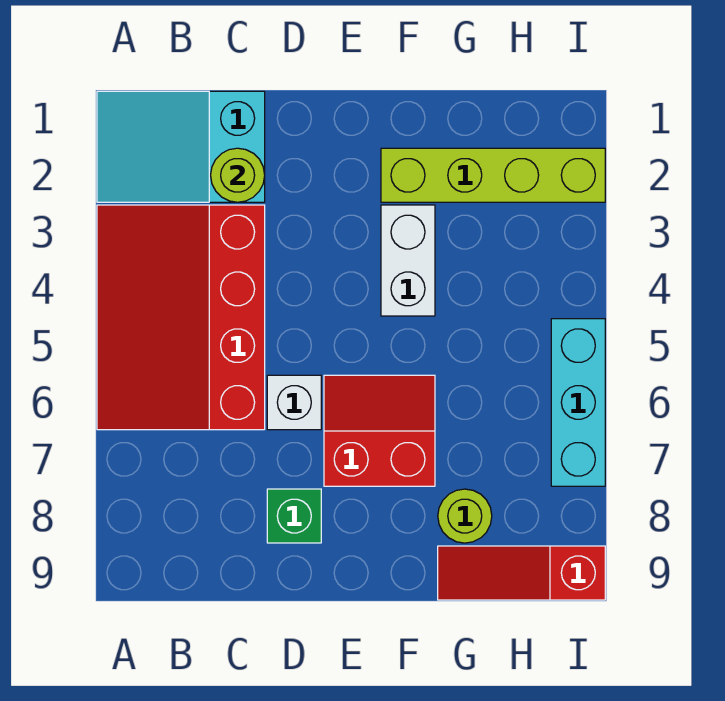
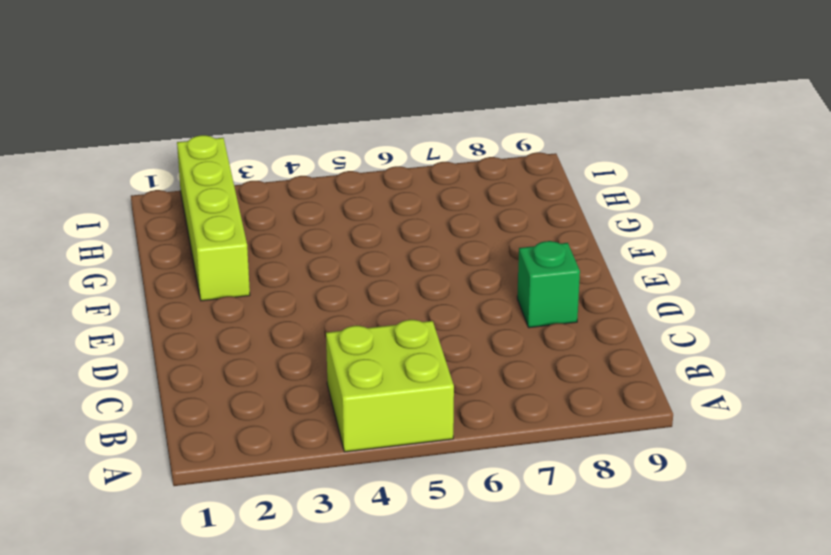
lime brick A4:B5 level 1 -> red slope A3:C6 level 1 top C
none -> cyan slope A1:C2 level 1 top C
none -> white brick D6 level 1

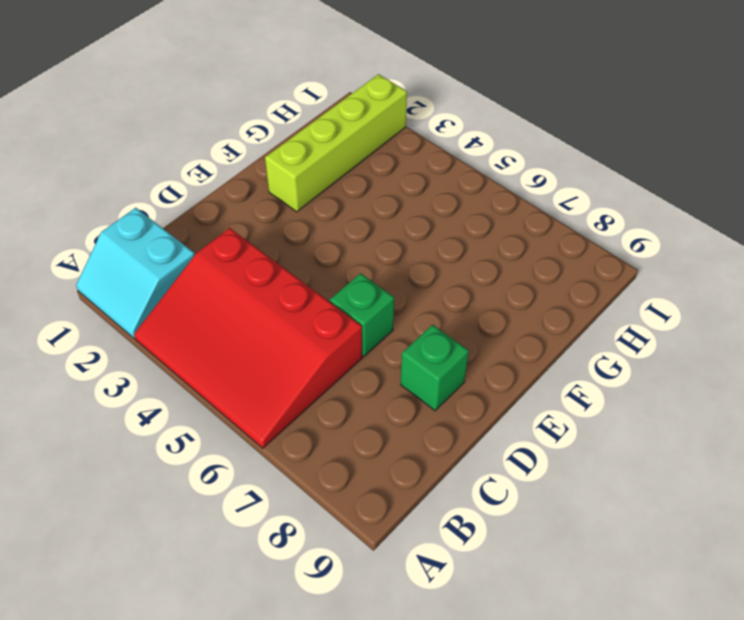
cyan slope A1:B2 level 1 top B -> cyan slope A1:C2 level 1 top C
green brick D6 level 1 -> white brick D6 level 1
none -> red slope E6:F7 level 1 top 7
none -> white brick F3:F4 level 1

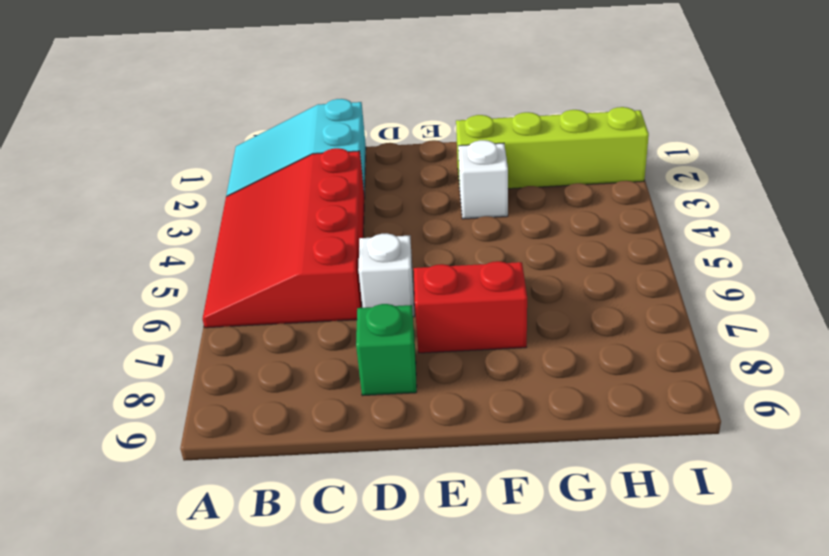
white brick F3 level 1 -> white brick F3:F4 level 1
none -> lime round brick G8 level 1
none -> red slope G9:I9 level 1 top I

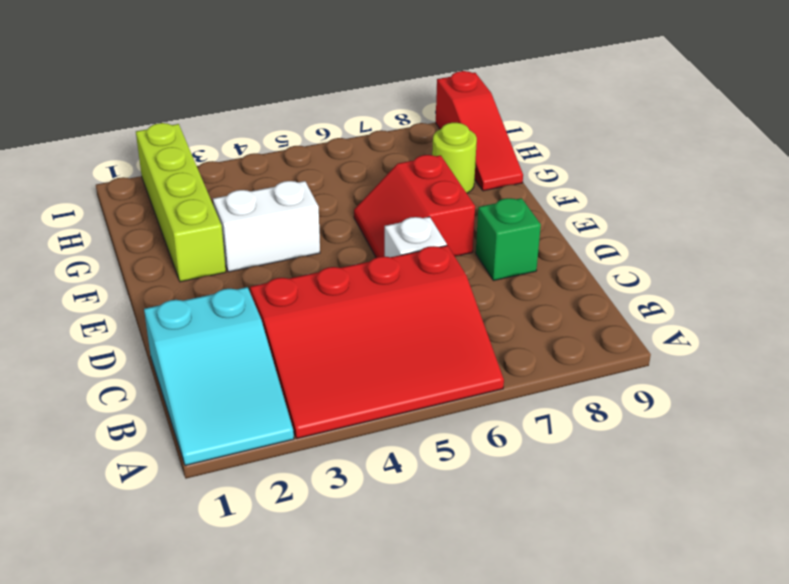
none -> cyan brick I5:I7 level 1
none -> lime round brick C2 level 2

